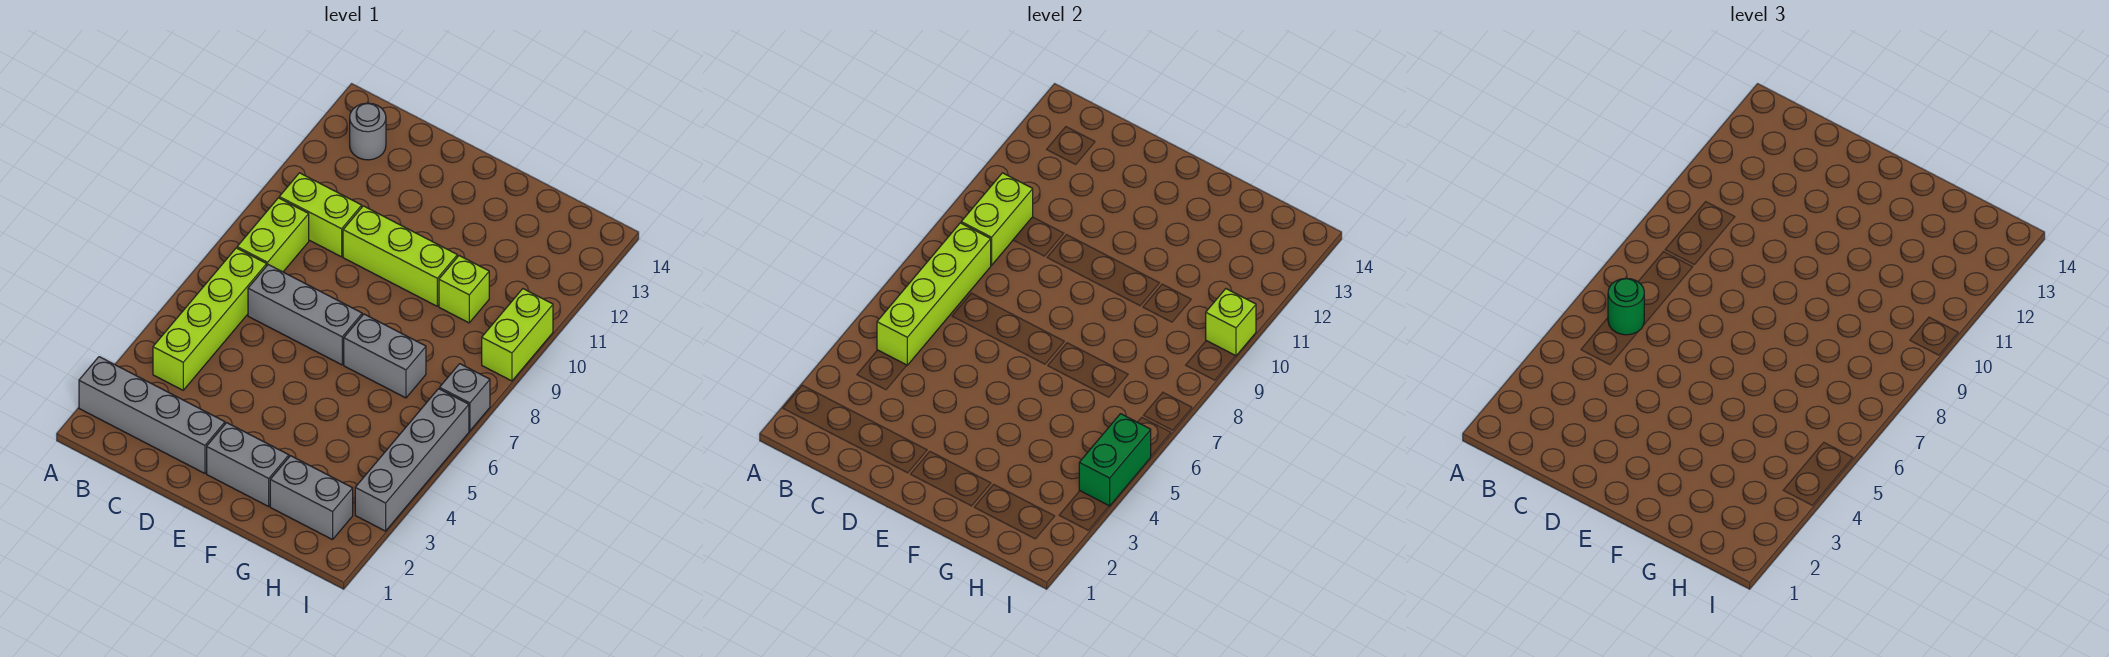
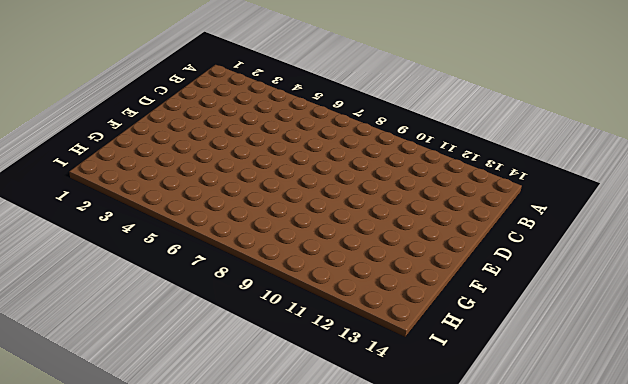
none -> grey brick A2:D2 level 1
none -> lime brick B4:B7 level 1
none -> lime brick B8:B9 level 1

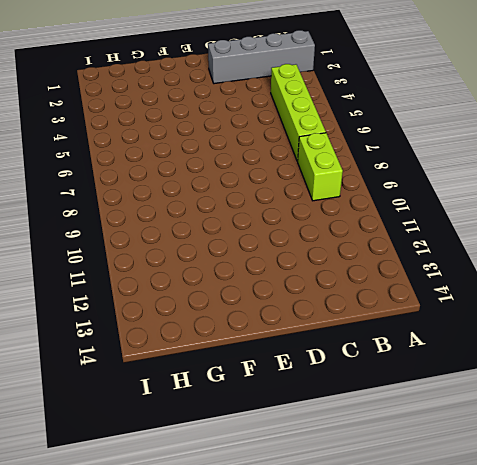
none -> lime brick B10:C10 level 1
none -> grey round brick B13 level 1
none -> grey brick C7:E7 level 1

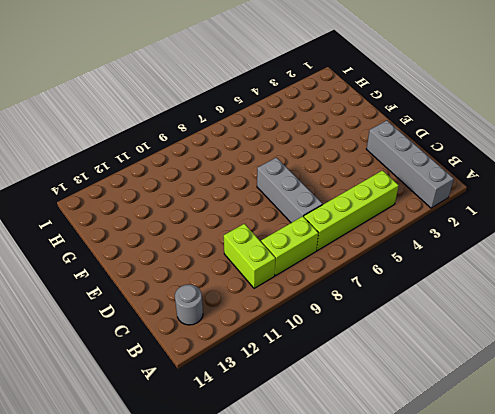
none -> lime brick D10:F10 level 1
none -> grey brick E2:F2 level 1
none -> grey brick F7:G7 level 1

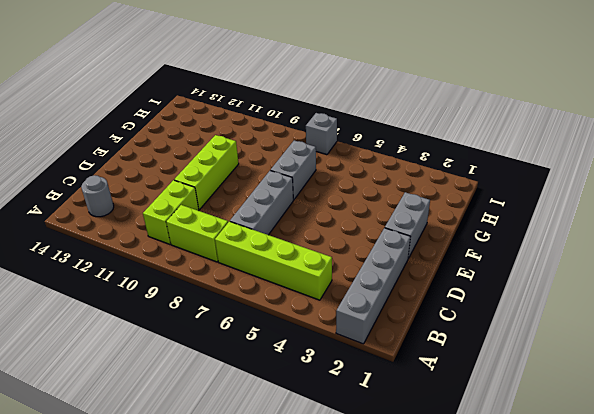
none -> grey brick G2:H2 level 1
none -> lime brick G10 level 1
none -> grey brick I3:I6 level 1

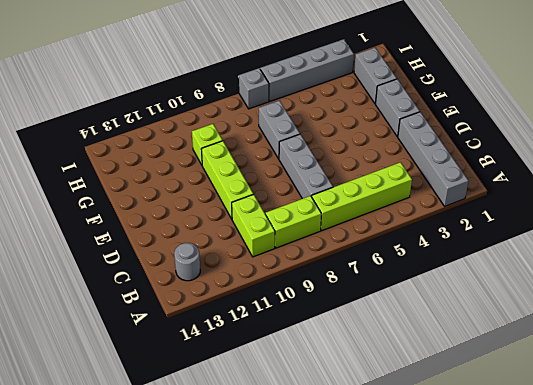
none -> lime brick I9:I10 level 1
none -> lime brick B5:B8 level 2
none -> lime brick B9:B10 level 2

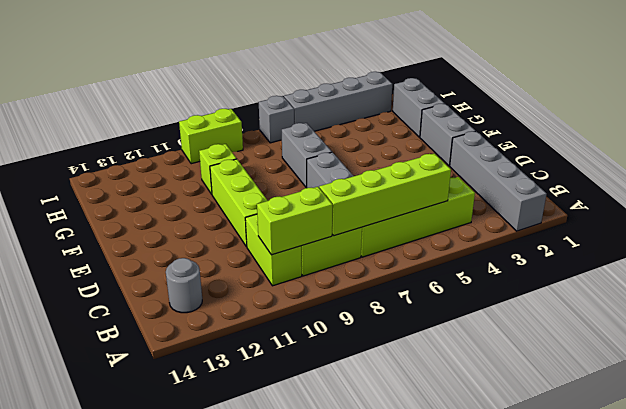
none -> green brick I4:I5 level 2
none -> lime brick I10 level 2
none -> green round brick B6 level 3

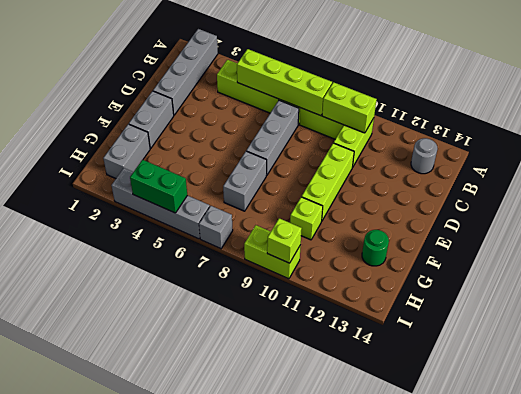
green round brick G13 level 1 -> green round brick B6 level 3

